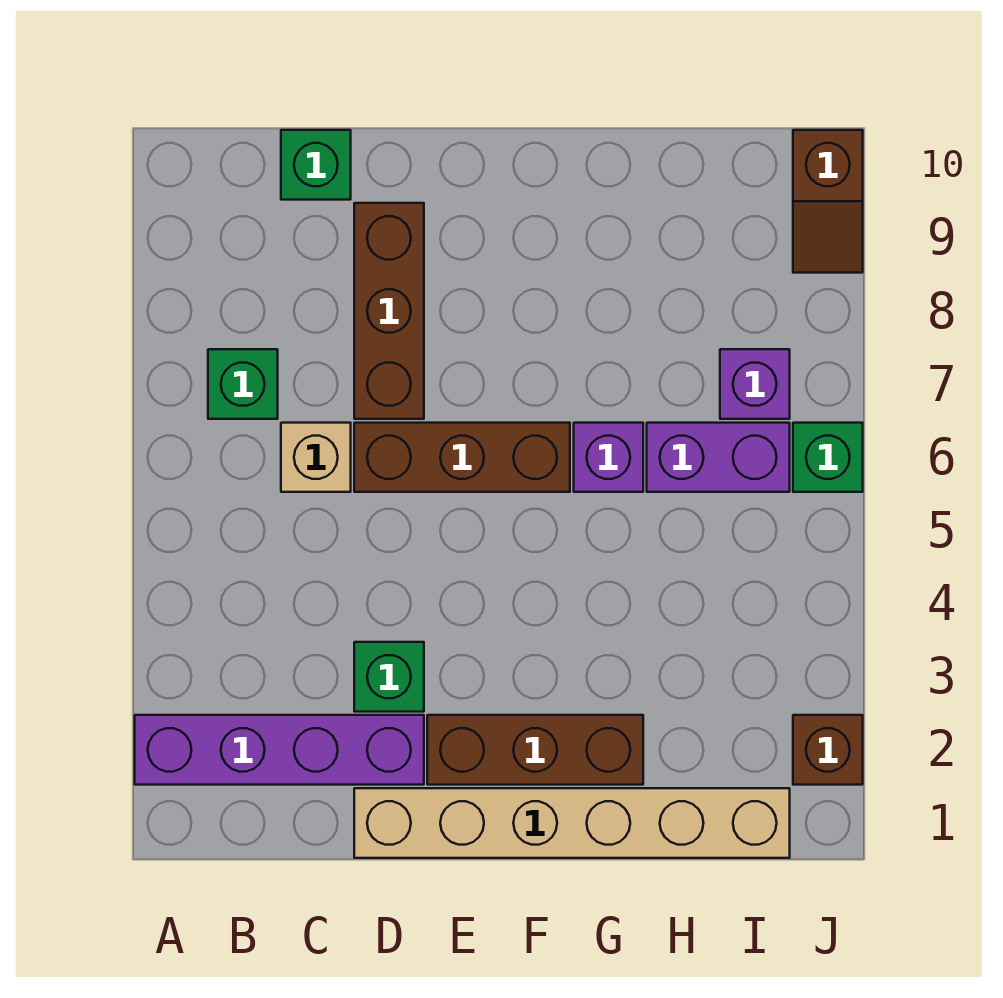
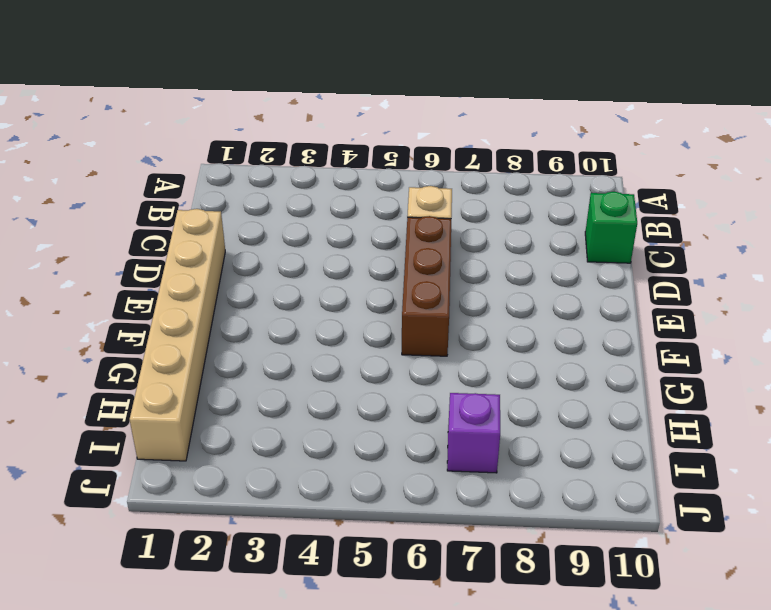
none -> purple brick A2:D2 level 1
none -> green brick B7 level 1
none -> green brick D3 level 1

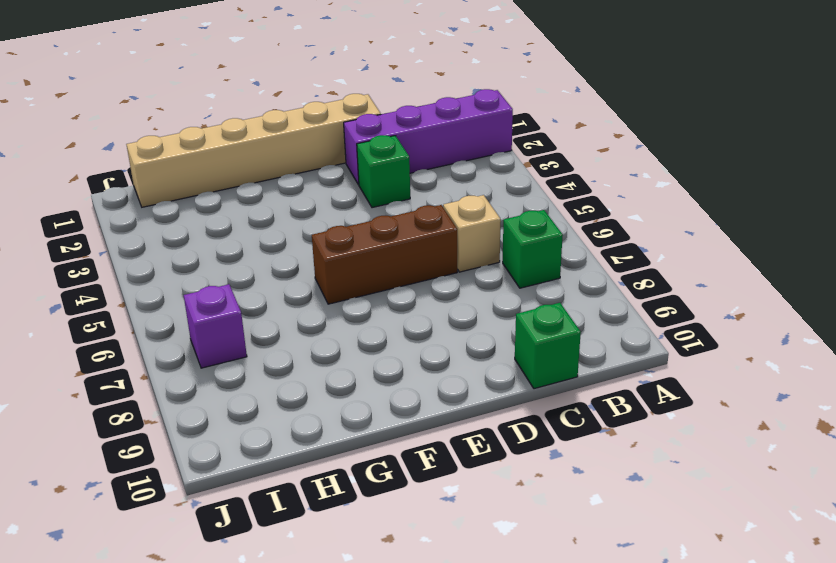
none -> brown brick D7:D9 level 1
none -> brown brick E2:G2 level 1
none -> purple brick G6 level 1

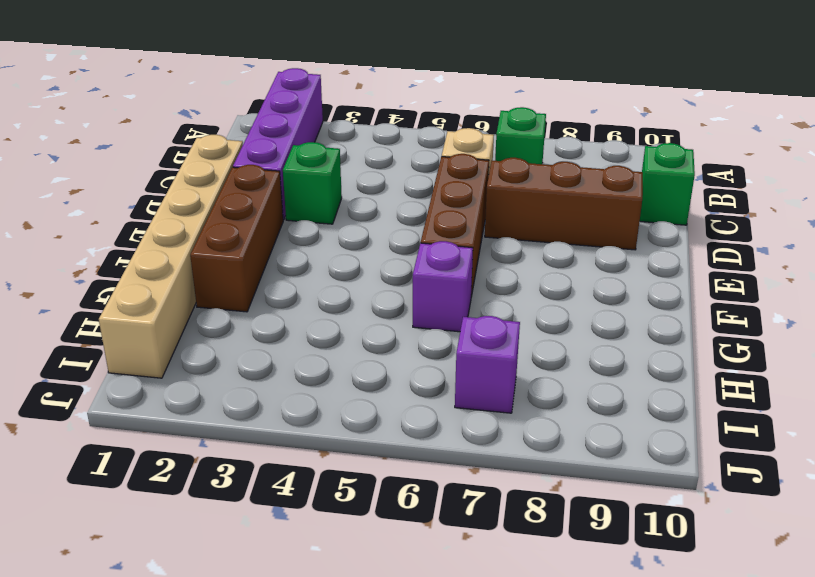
none -> purple brick H6:I6 level 1
none -> brown brick J2 level 1
none -> green brick J6 level 1

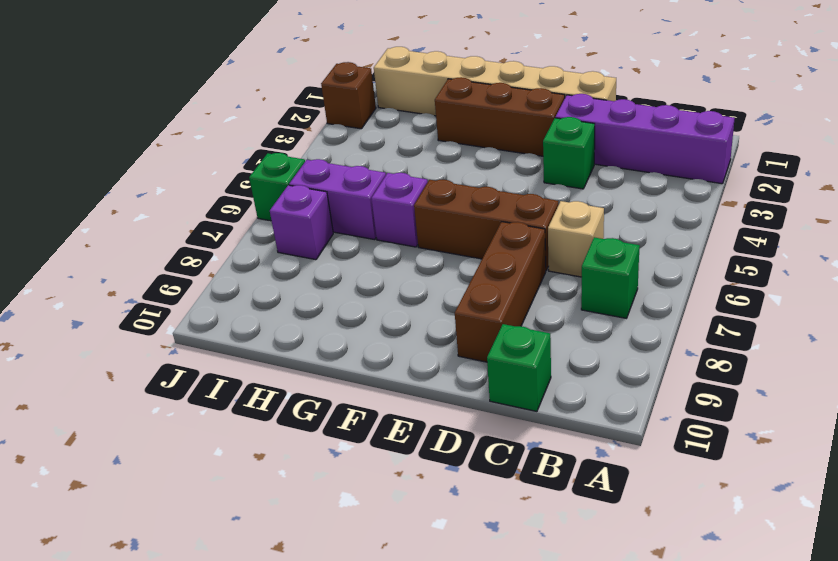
none -> brown slope J9:J10 level 1 top 10

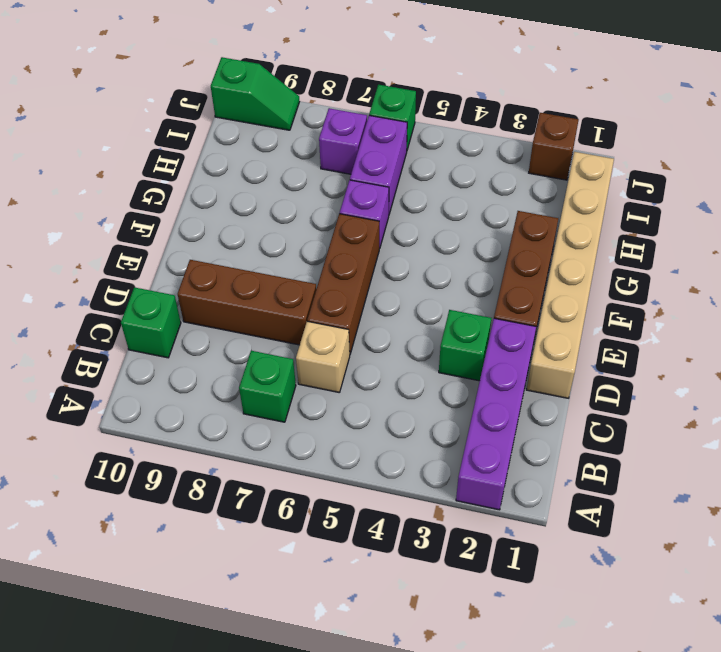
green slope J9:J10 level 1 top 10 -> brown slope J9:J10 level 1 top 10

